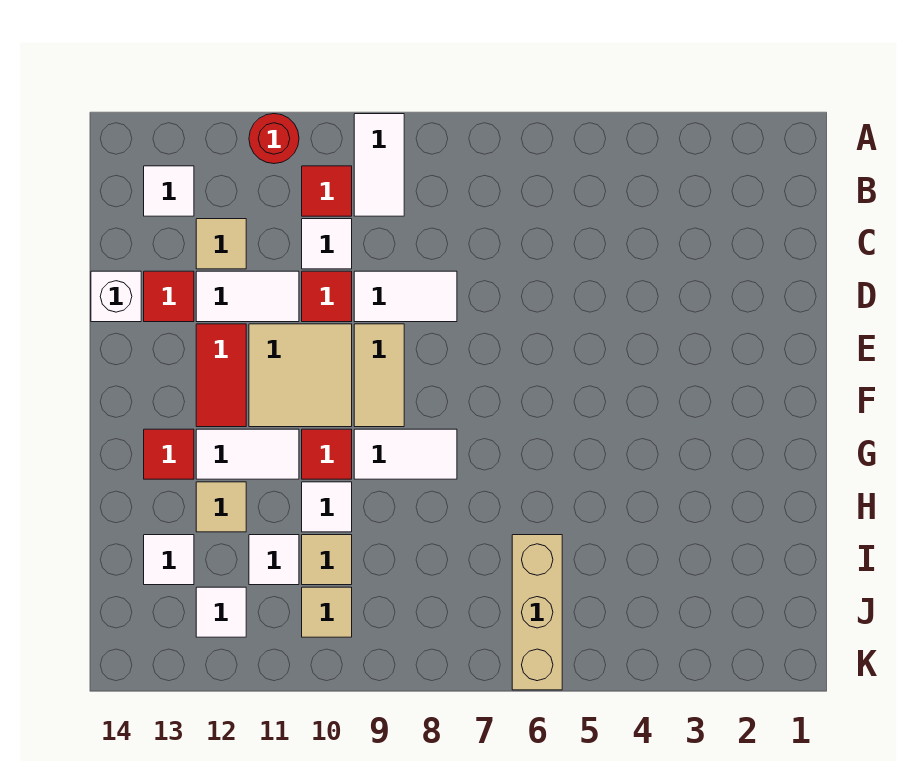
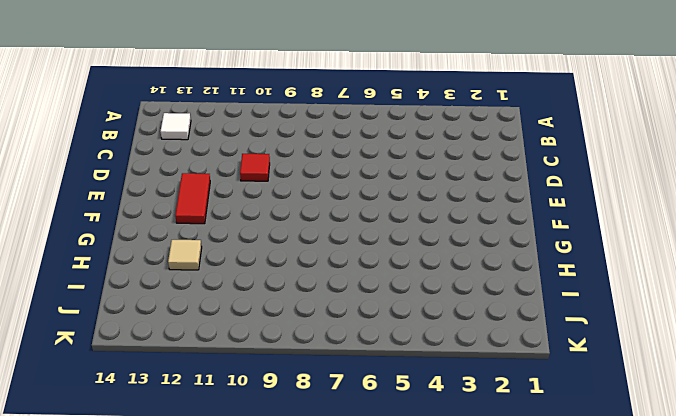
none -> white tile A9:B9 level 1
none -> red round brick A11 level 1
none -> red tile B10 level 1

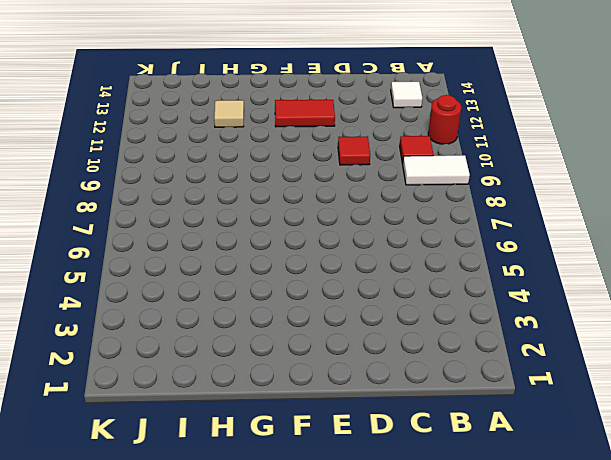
none -> white tile C10 level 1
none -> tan tile C12 level 1
none -> white tile D8:D9 level 1

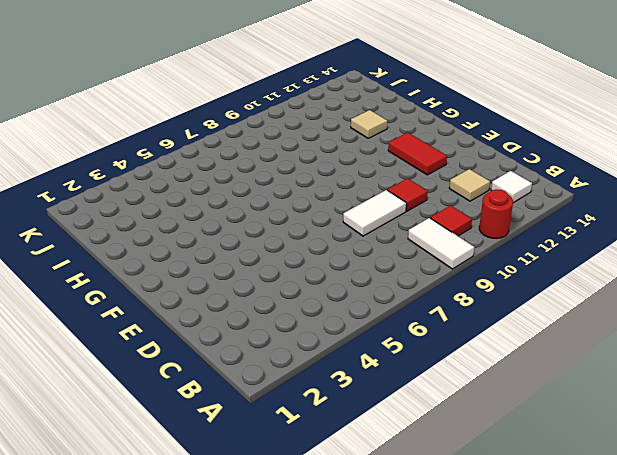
none -> white tile C10 level 1
none -> white tile D11:D12 level 1
none -> red tile D13 level 1

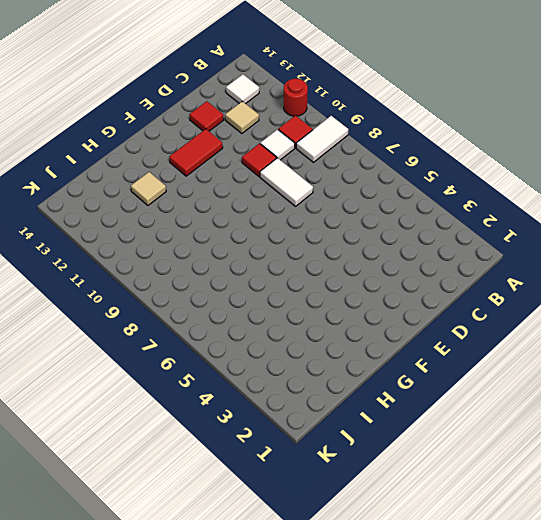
none -> white tile D11:D12 level 1
none -> white brick D14 level 1
none -> tan tile E9:F9 level 1

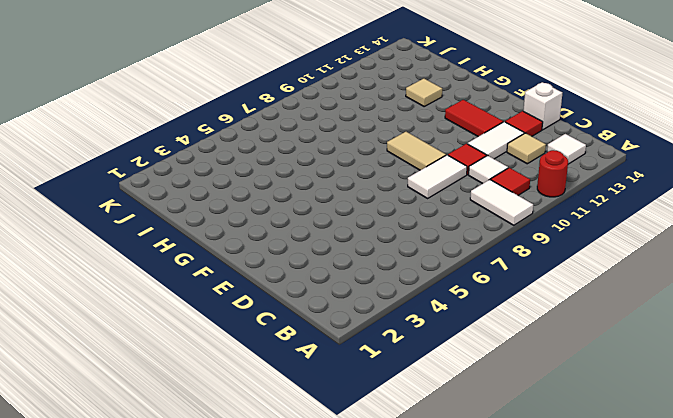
none -> tan tile E10:F11 level 1
none -> white tile G8:G9 level 1
none -> red tile G10 level 1

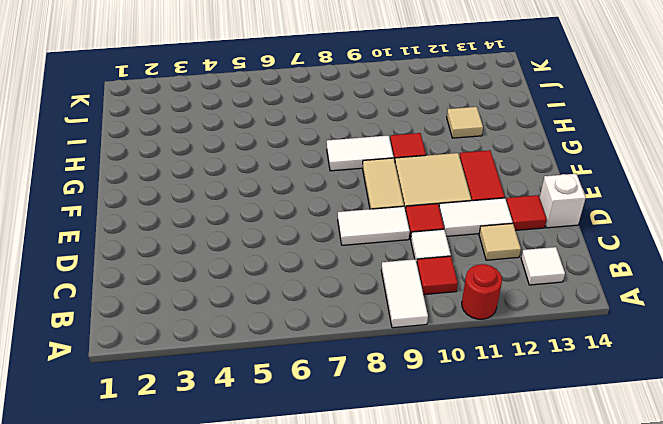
none -> white tile G11:G12 level 1
none -> red tile G13 level 1
none -> white tile H10 level 1

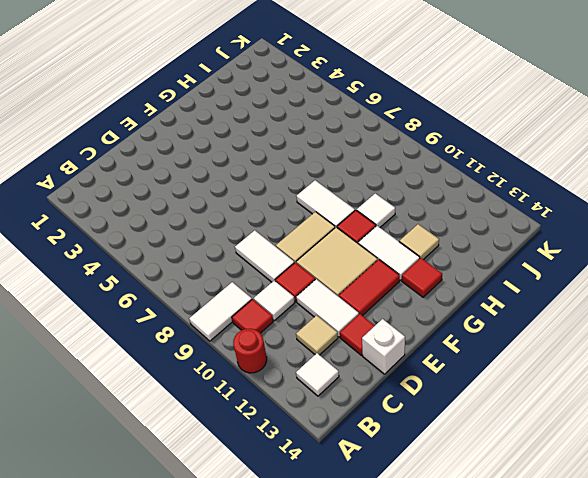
none -> tan brick I6:K6 level 1
none -> tan tile I10 level 1
none -> white tile I11 level 1

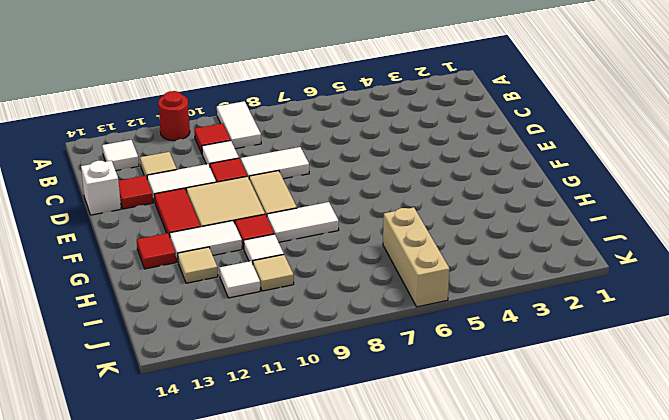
none -> white tile I13 level 1
none -> tan tile J10 level 1
none -> white tile J12 level 1

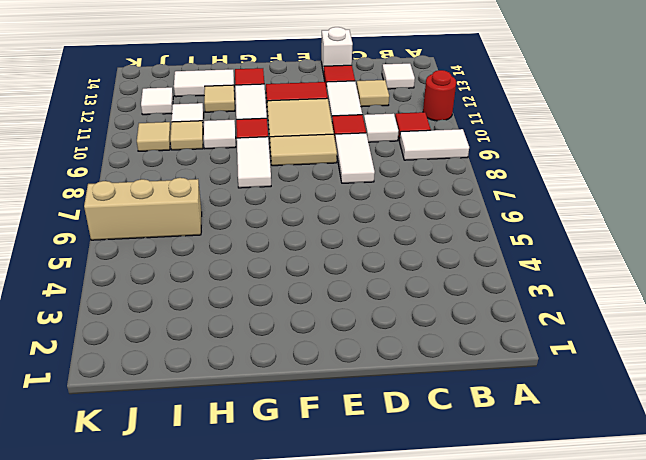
white tile H13:I13 level 1 -> white tile I13 level 1

